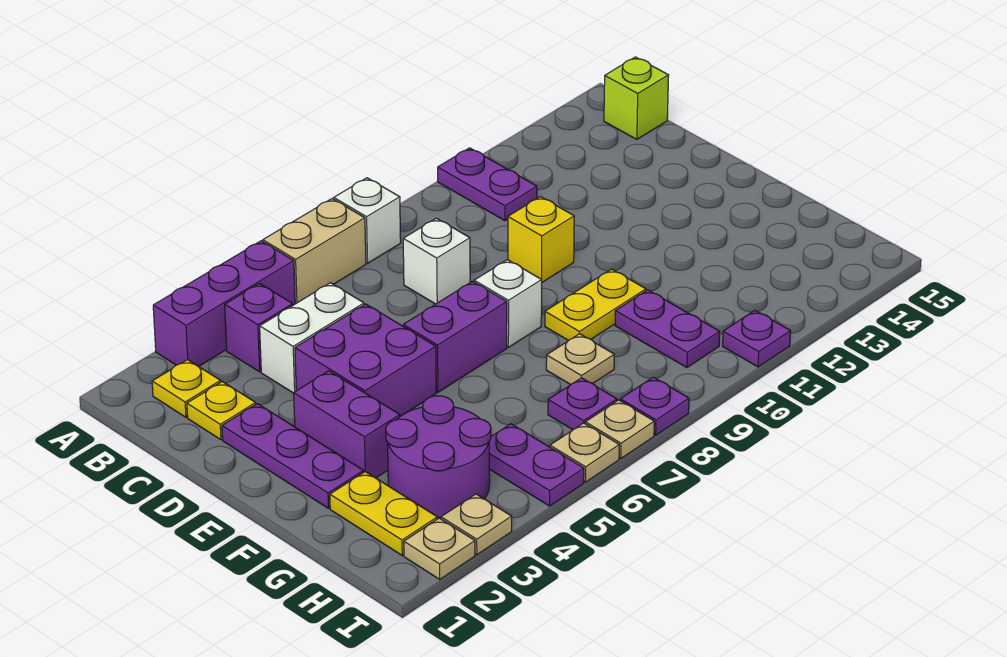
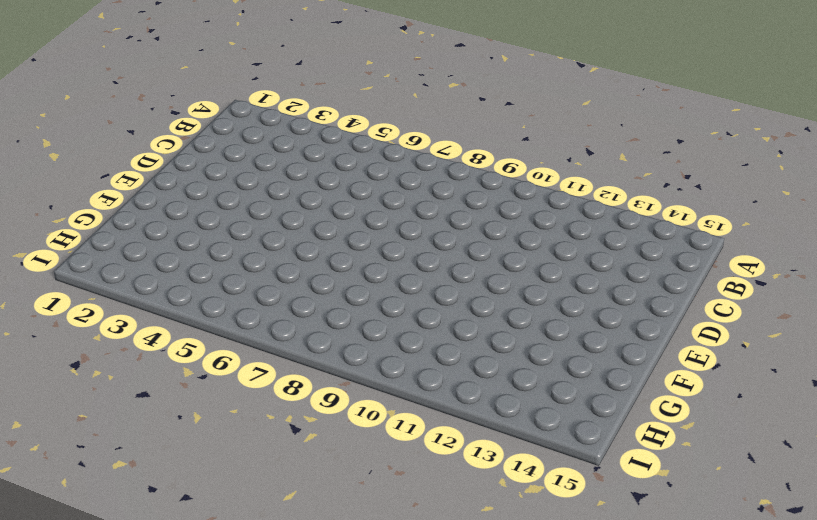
none -> purple brick A3:A5 level 1
none -> tan brick A6:A7 level 1
none -> white brick A8 level 1

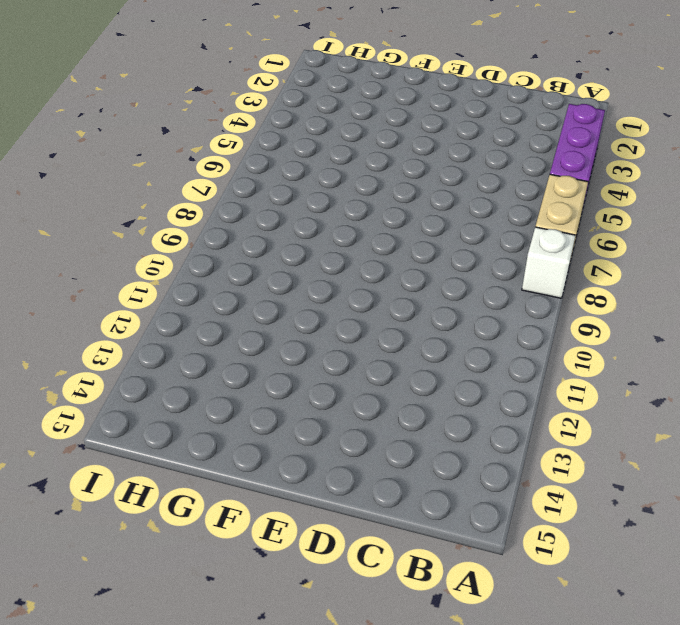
none -> purple plate A11:B11 level 1
none -> yellow plate B2 level 1
none -> purple brick B4 level 1

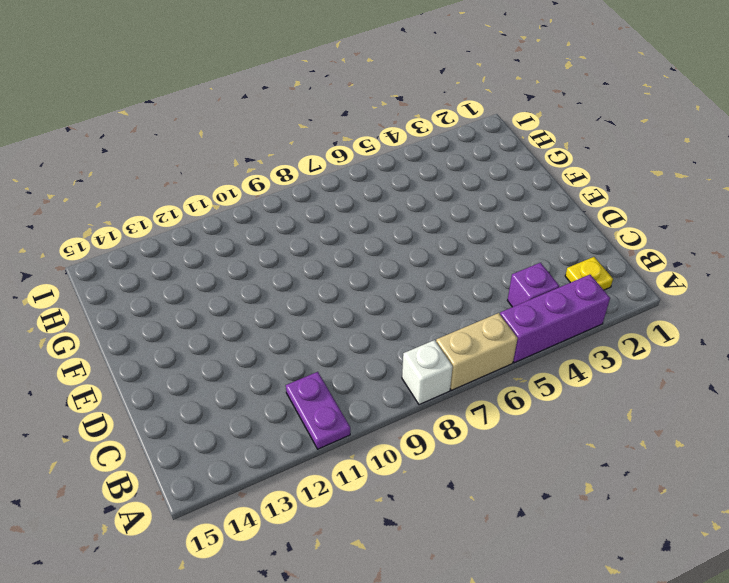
none -> lime brick B15 level 1
none -> yellow plate C2 level 1
none -> white brick C4:C5 level 1

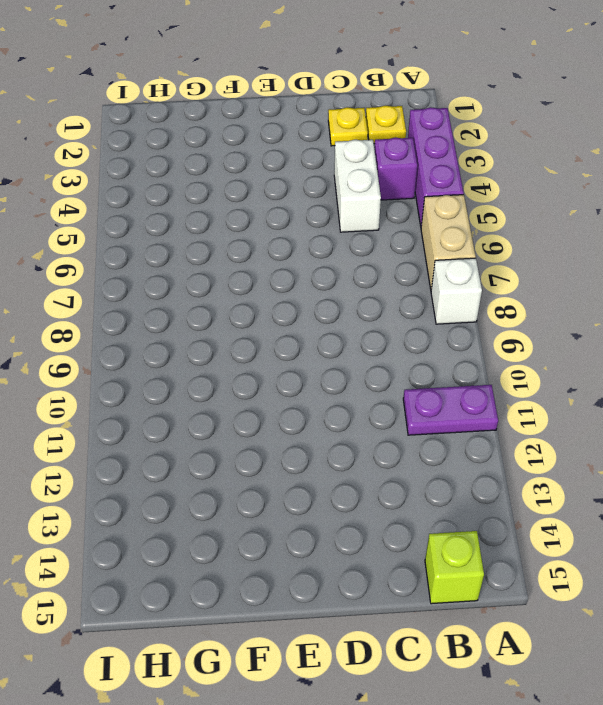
none -> white brick C8 level 1
none -> purple plate D2:F2 level 1
none -> purple brick D4:E5 level 1

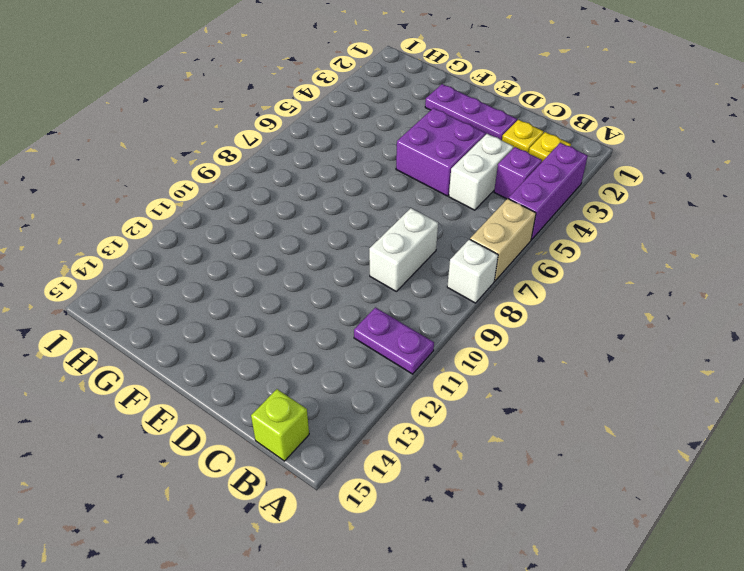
white brick C8:C9 level 1 -> white brick C8 level 1
none -> yellow brick D10 level 1
none -> purple brick E3:F3 level 1
none -> purple brick E6:E7 level 1

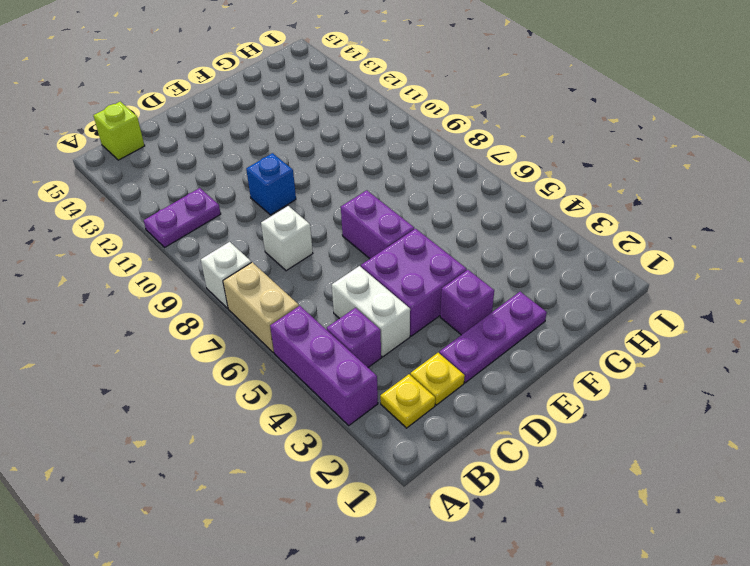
blue brick D10 level 1 -> yellow brick D10 level 1
purple brick E3 level 1 -> purple brick E3:F3 level 1
none -> white brick E8 level 1
none -> yellow plate F9:F10 level 1
none -> yellow plate G2:H2 level 1

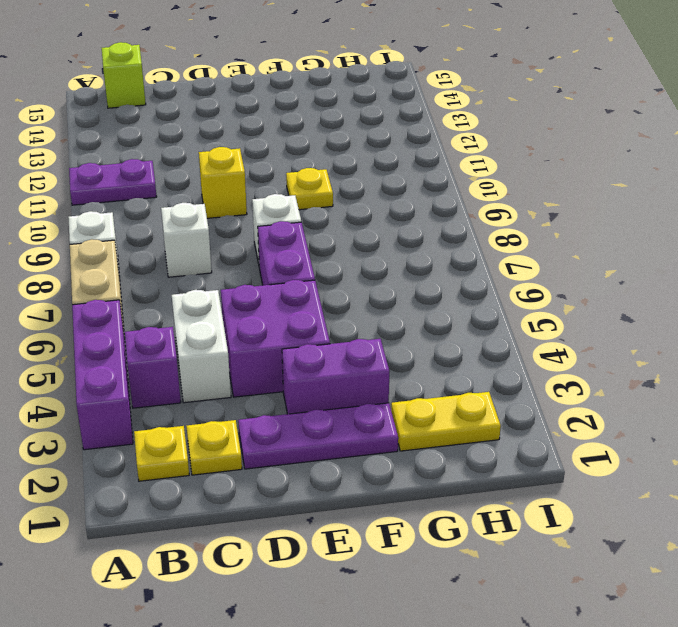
yellow plate F10 level 1 -> yellow plate F9:F10 level 1
none -> purple round brick G3:H4 level 1
none -> tan plate G8 level 1
none -> purple plate G10:H10 level 1

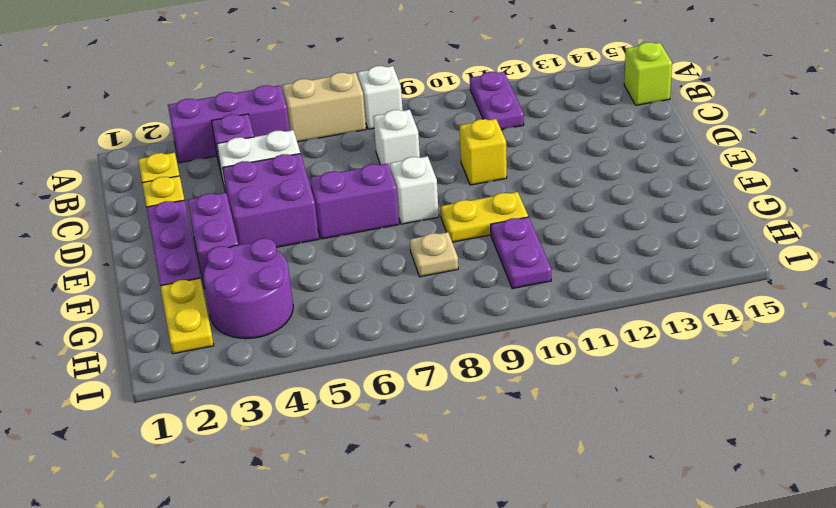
none -> purple plate H5:I5 level 1
none -> purple plate H7 level 1
none -> tan plate I2 level 1

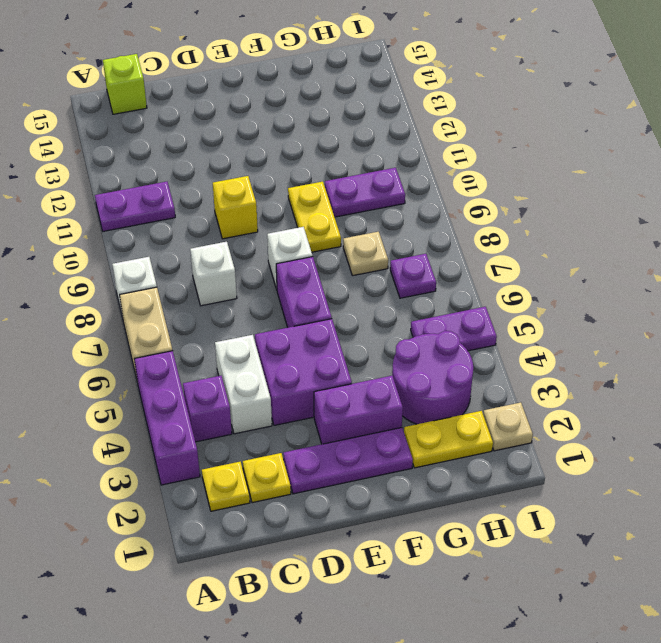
none -> tan plate I3 level 1
none -> tan plate I6 level 1
none -> tan plate I7 level 1

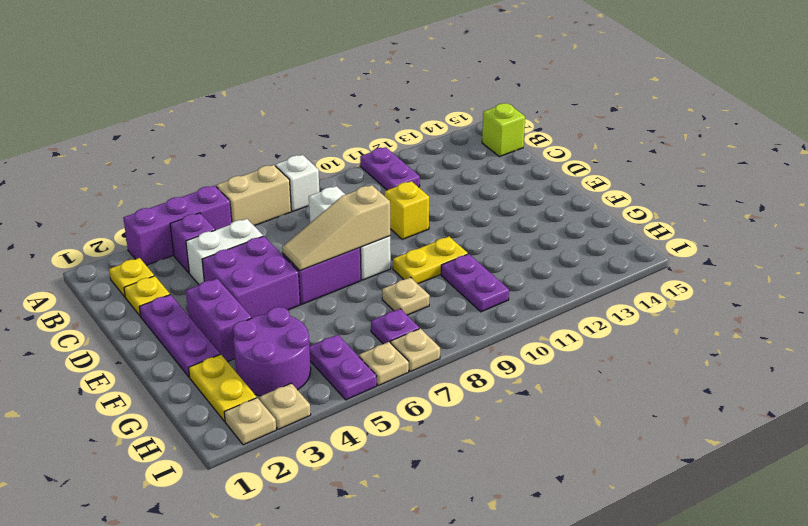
tan slope E6:E8 level 2 top 8 -> none
none -> purple plate I8 level 1
none -> purple plate I11 level 1

